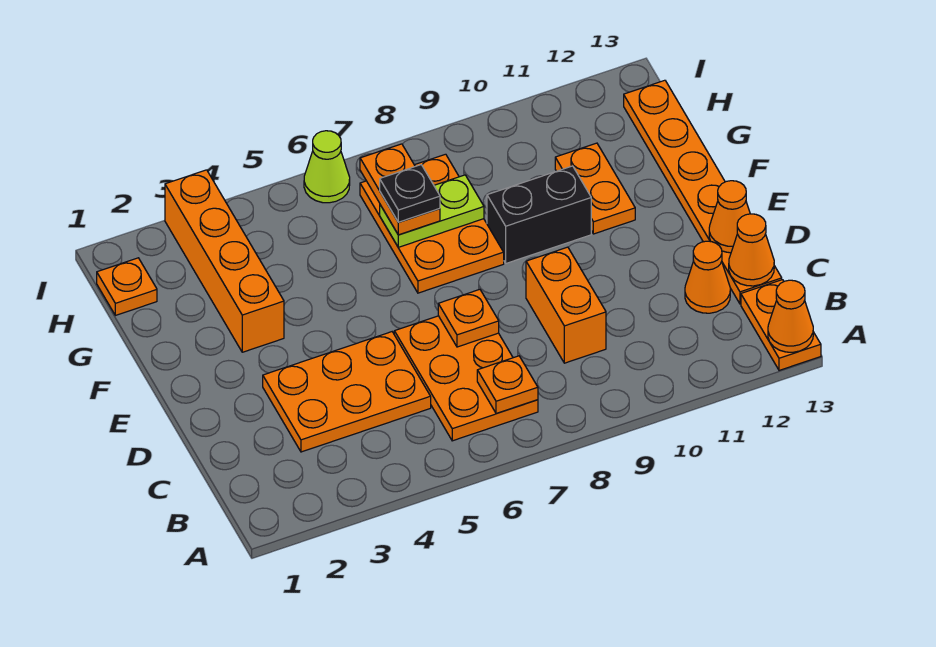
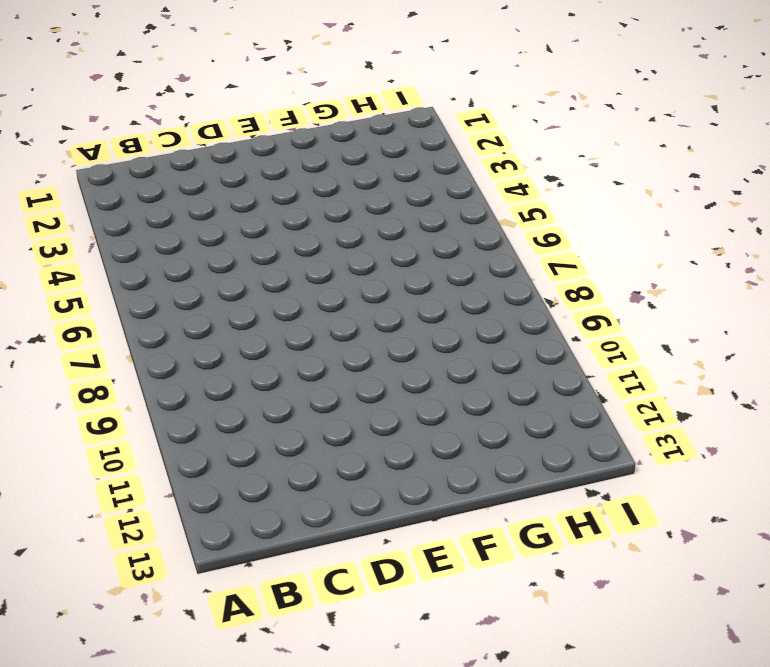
none -> orange plate A13:B13 level 1
none -> orange plate B6:D7 level 1
none -> orange plate C3:D5 level 1

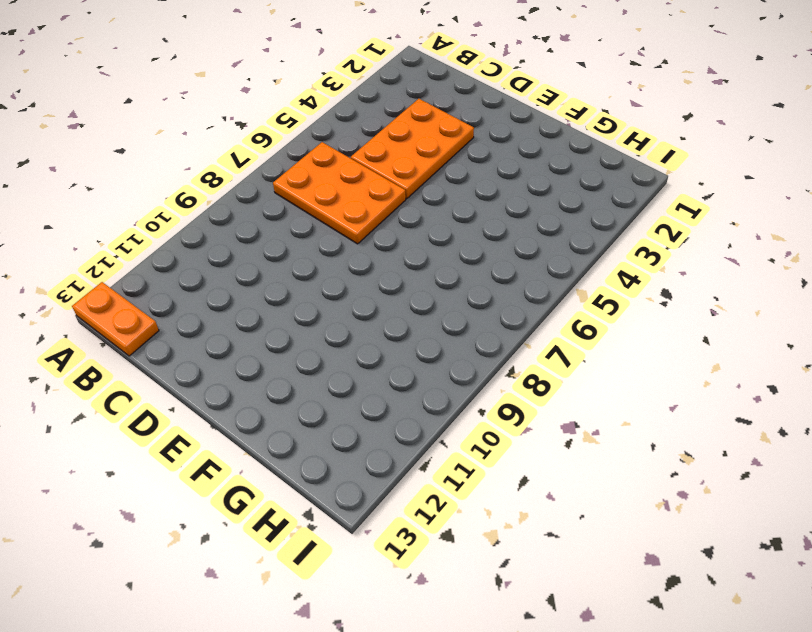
none -> orange brick C9:D9 level 1
none -> orange cone C12 level 1
none -> orange plate C13:H13 level 1

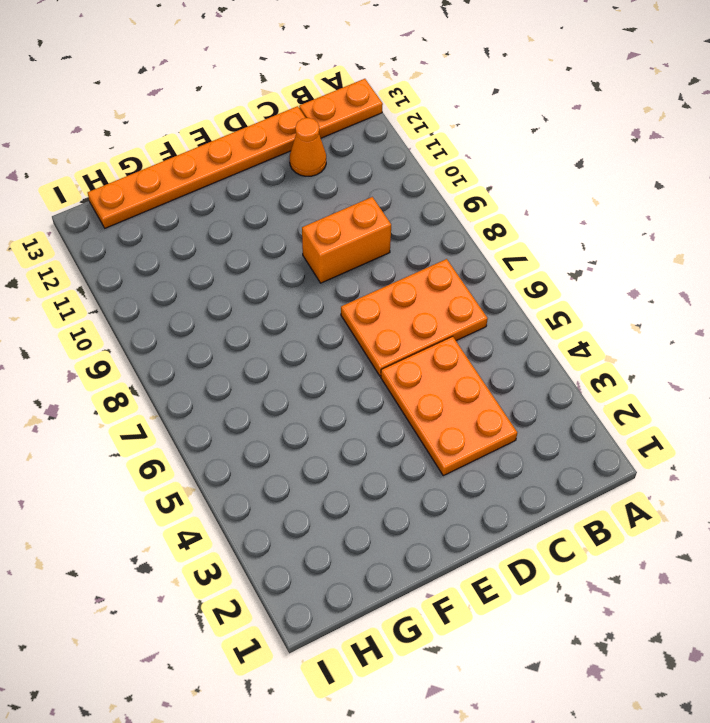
none -> orange brick F3:I3 level 1
none -> orange plate F7:H8 level 1
none -> black brick F9:F10 level 1

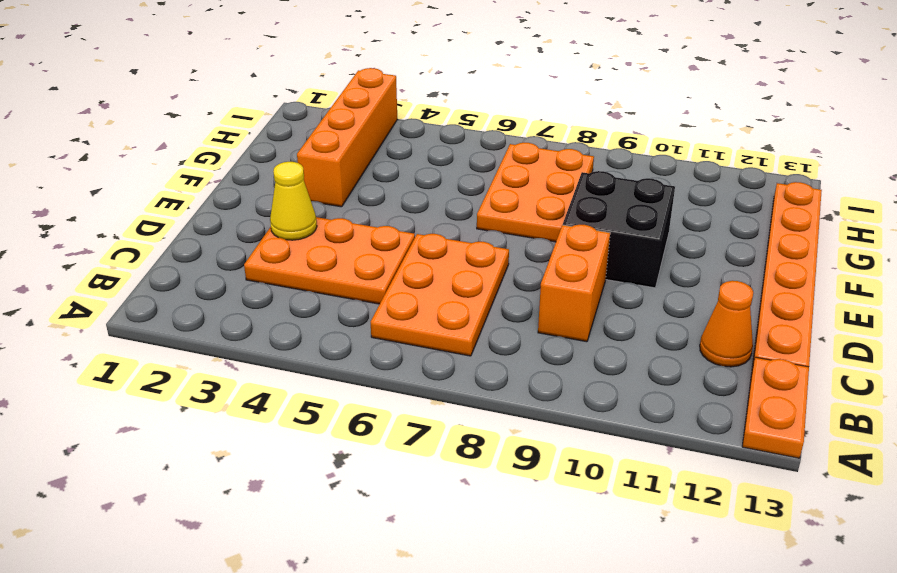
yellow cone D3 level 2 -> none
black brick E9:F10 level 1 -> black brick F9:F10 level 1
none -> orange plate F11:G11 level 1
none -> orange plate H1 level 1
none -> lime cone I6 level 1

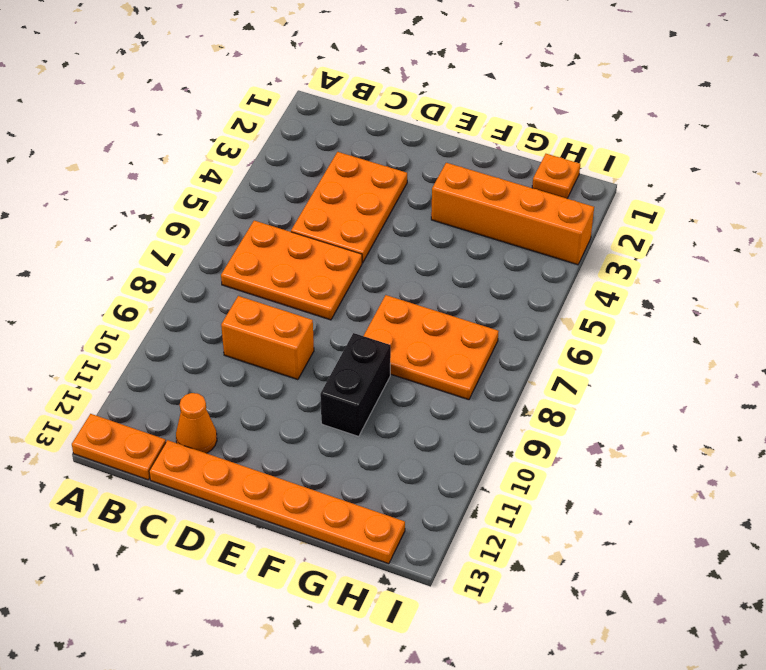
none -> orange plate F11:G11 level 1
none -> lime cone I6 level 1
none -> orange cone A13 level 2

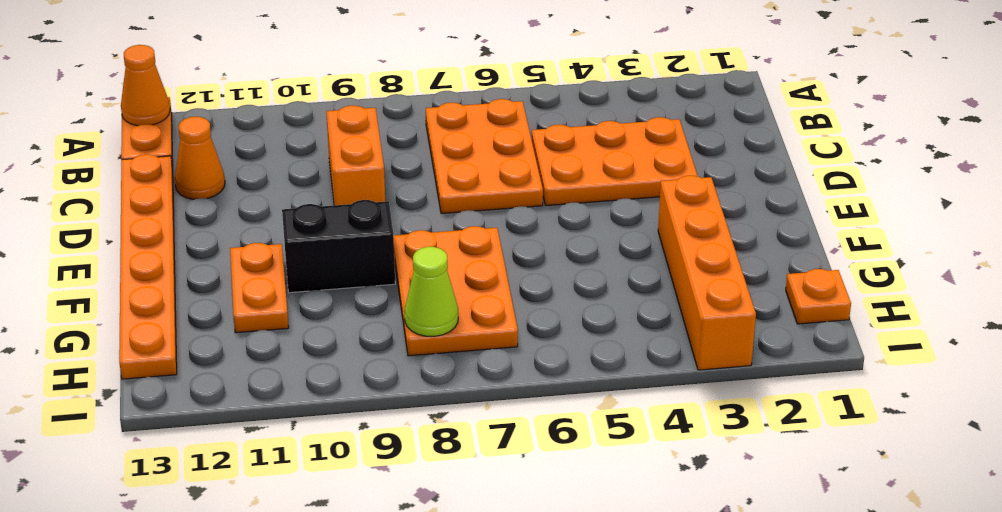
lime cone H8 level 2 -> lime cone I6 level 1
none -> orange plate B7 level 2
none -> orange cone C13 level 2
none -> orange plate D7 level 2

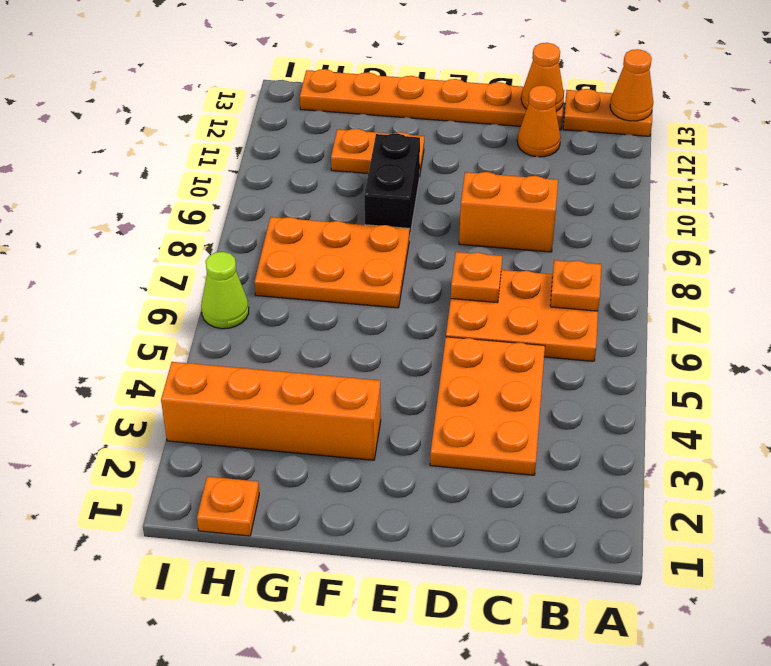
none -> orange cone D13 level 2
none -> lime plate G7:G8 level 2
none -> orange plate G7:H7 level 3

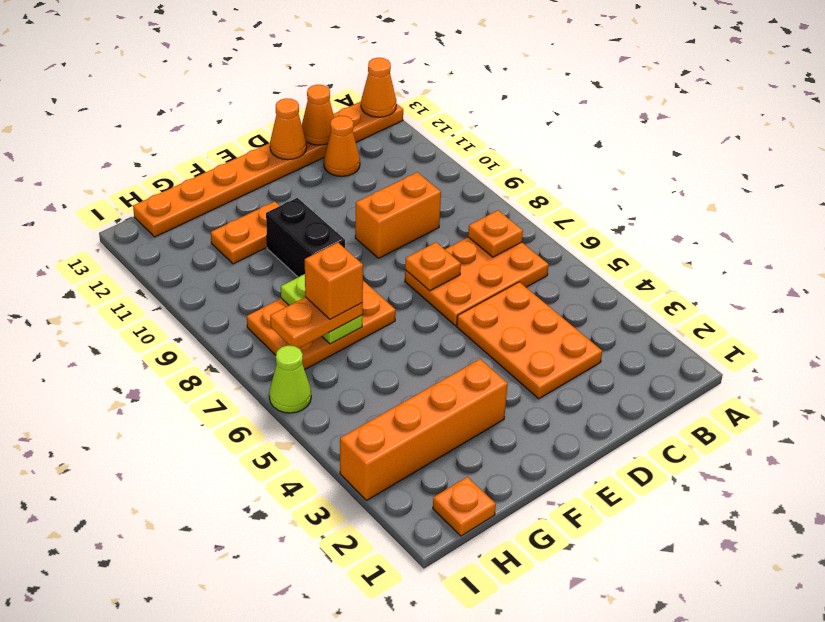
orange brick G7 level 4 -> black plate G7 level 4

